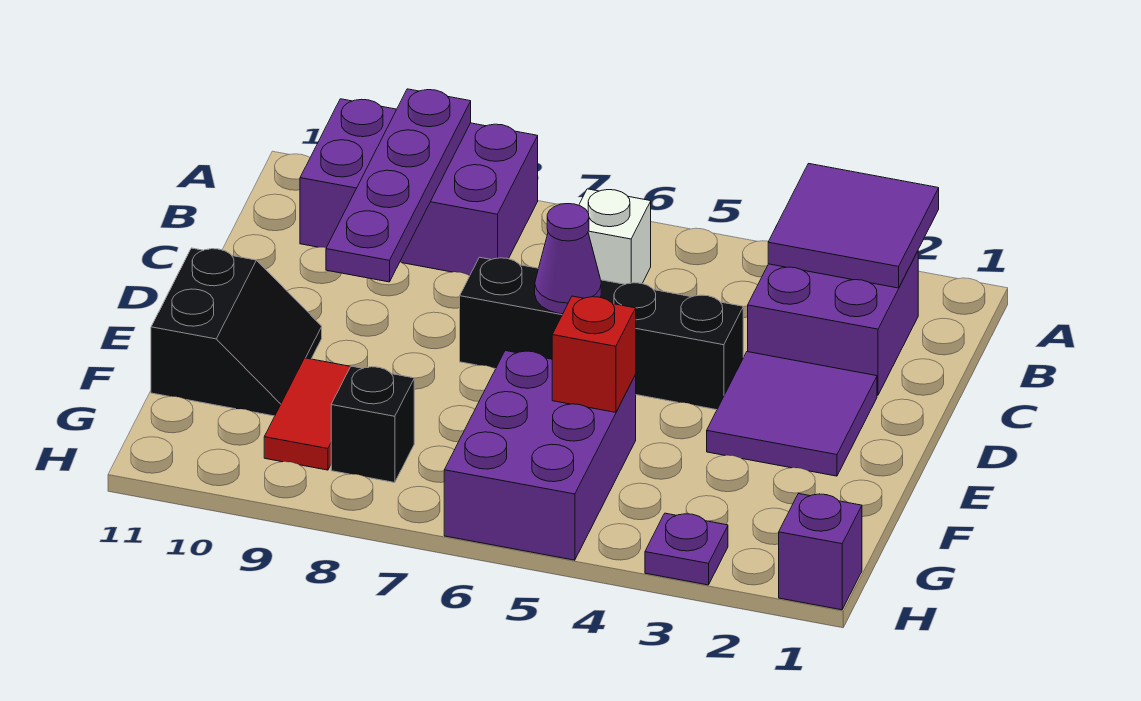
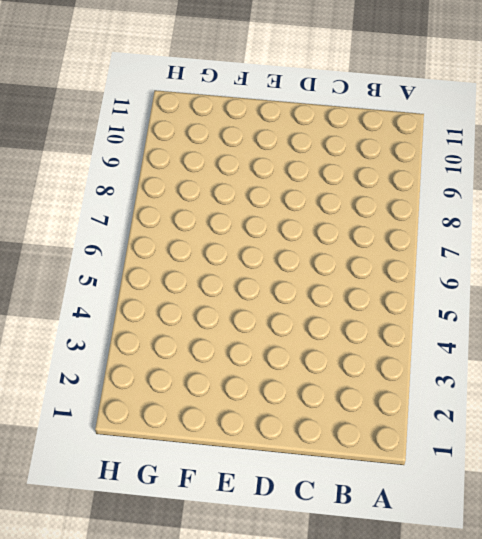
none -> purple brick A8:B10 level 1
none -> purple brick B2:C3 level 1
none -> white brick B6 level 1

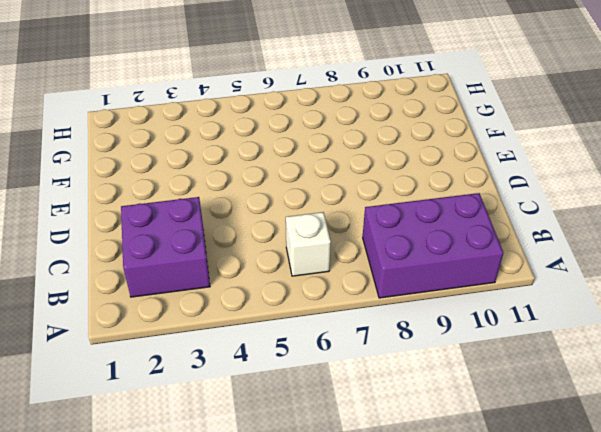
none -> purple tile D2:E3 level 1
none -> black brick D4:D7 level 1
none -> black slope E10:F11 level 1 top 11

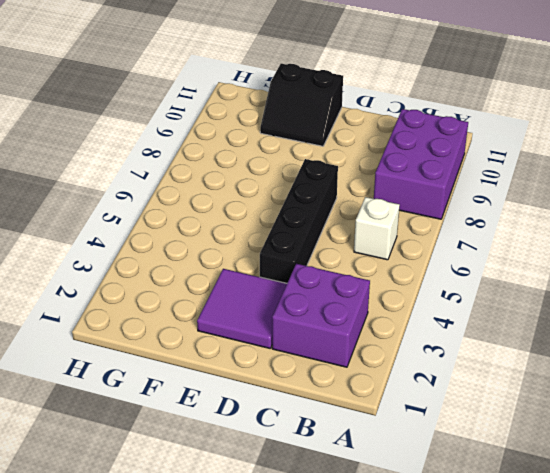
none -> purple brick F5:H6 level 1
none -> red tile F9:G9 level 1
none -> black brick G8 level 1

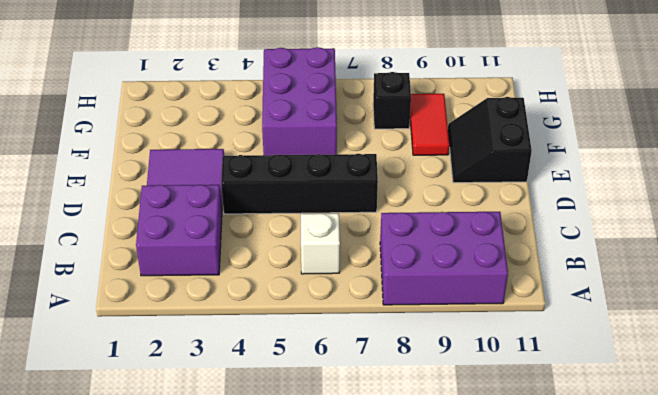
none -> purple brick H1 level 1
none -> purple plate H3 level 1
none -> purple tile A2:B3 level 2

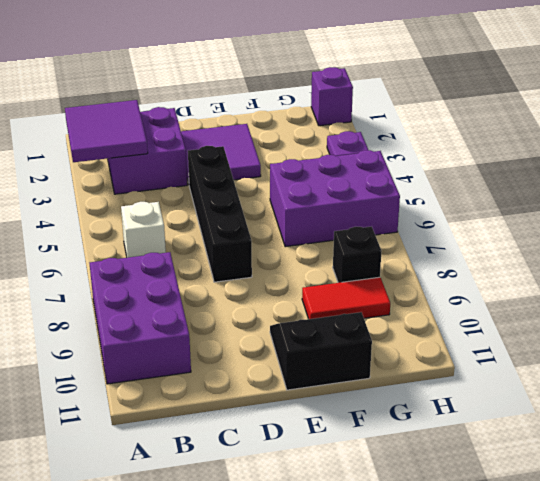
none -> purple plate A9:D9 level 2
none -> purple cone D6 level 2
none -> red brick F5 level 2

